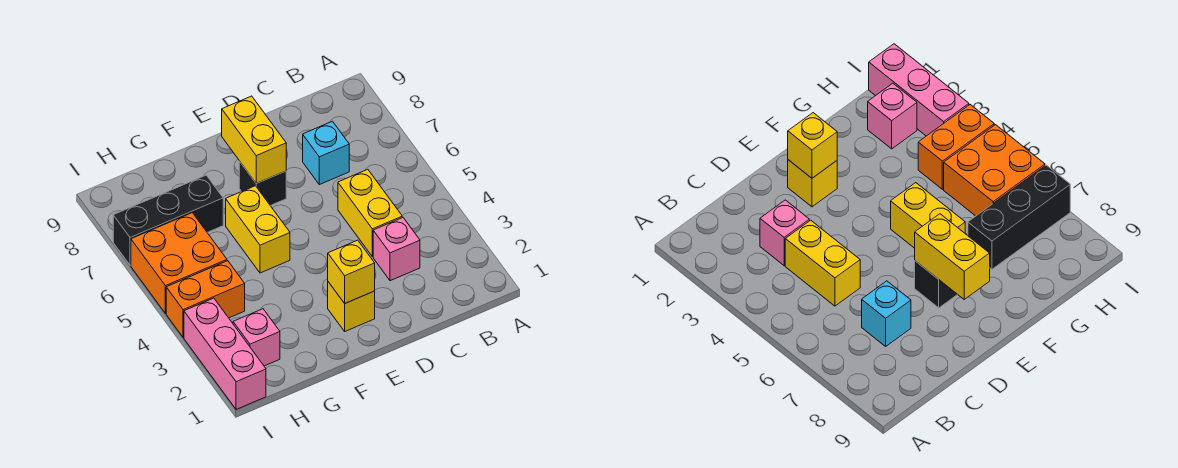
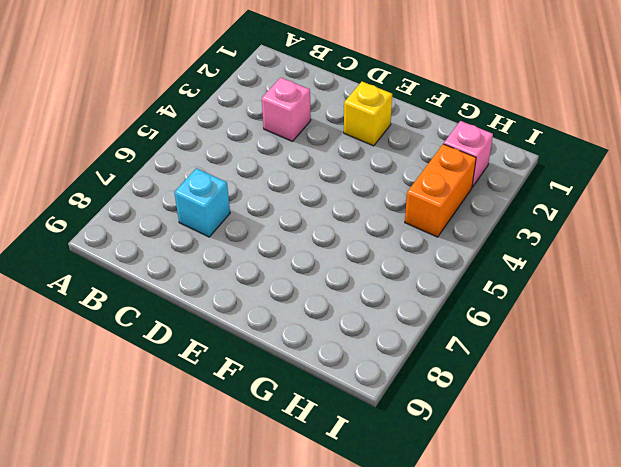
orange brick H3:H4 level 1 -> orange brick H4:I4 level 1
none -> yellow brick C4:C5 level 1
none -> black brick E7 level 1
none -> yellow brick F5:F6 level 1

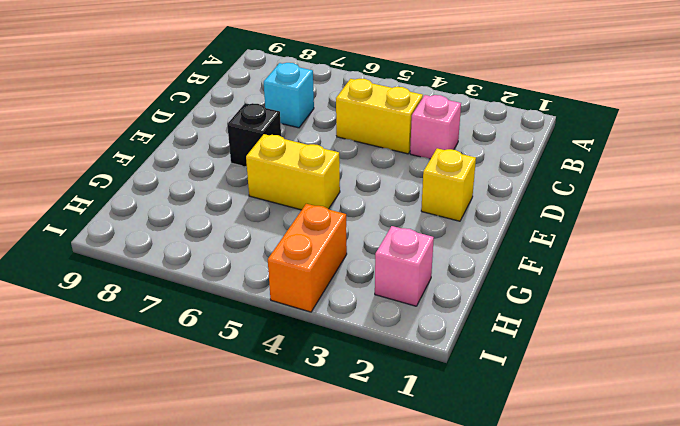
none -> black brick G7:I7 level 1
none -> orange brick H5:I6 level 1
none -> pink brick I1:I3 level 1

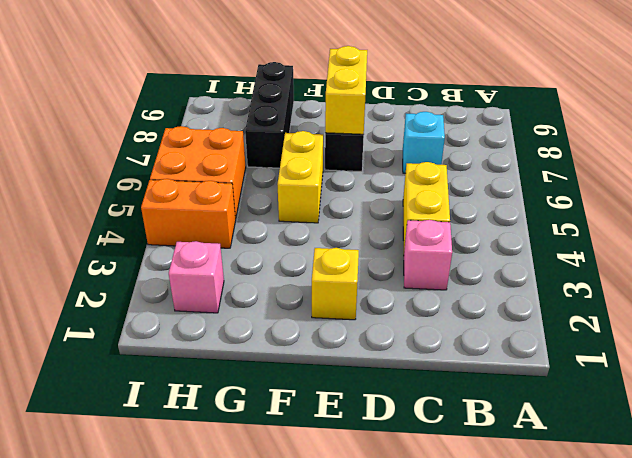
black brick G7:G9 level 1 -> black brick G7:I7 level 1
none -> pink brick I1:I3 level 1
none -> yellow brick E2 level 2

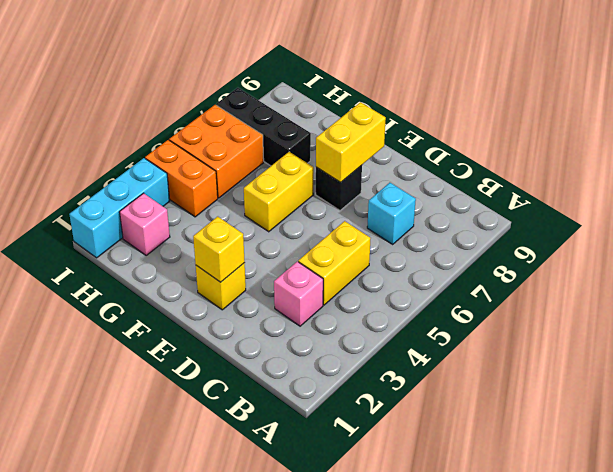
cyan brick I1:I3 level 1 -> pink brick I1:I3 level 1

